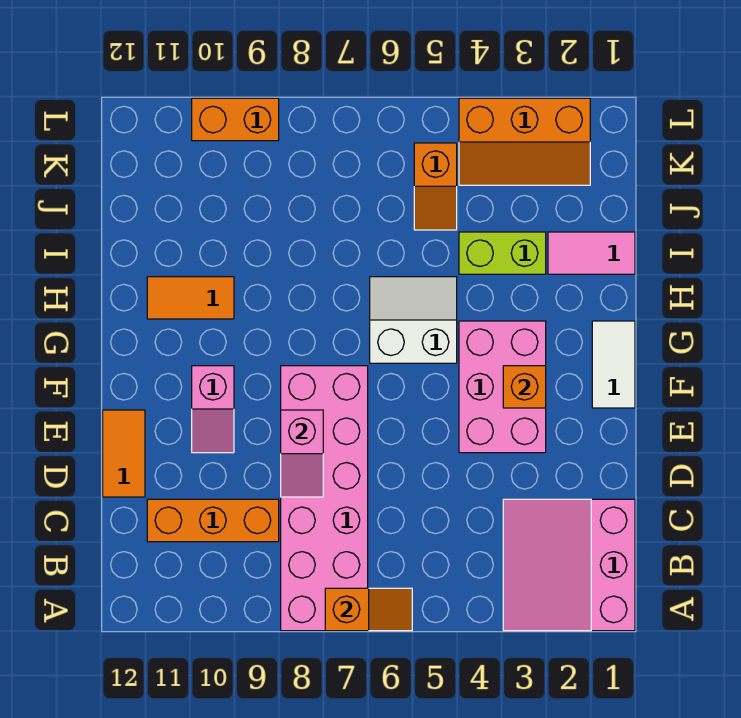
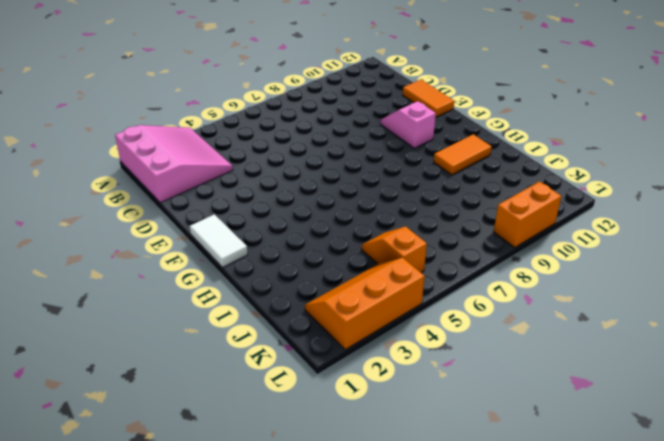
none -> pink brick A7:F8 level 1
none -> orange brick C9:C11 level 1
none -> pink brick E3:G4 level 1

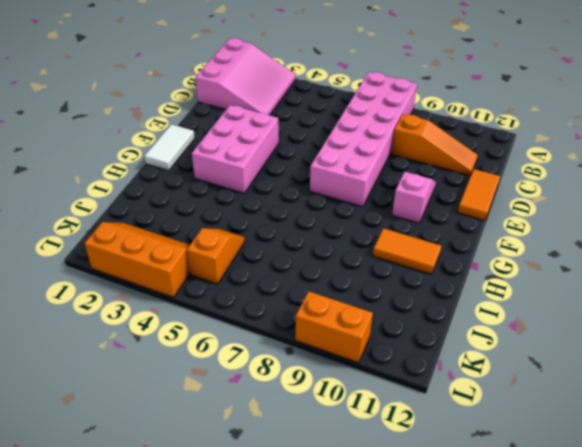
orange slope C9:C11 level 1 top 9 -> orange brick C9:C11 level 1
none -> white slope G5:H6 level 1 top G
none -> pink tile I1:I2 level 1
none -> lime brick I3:I4 level 1

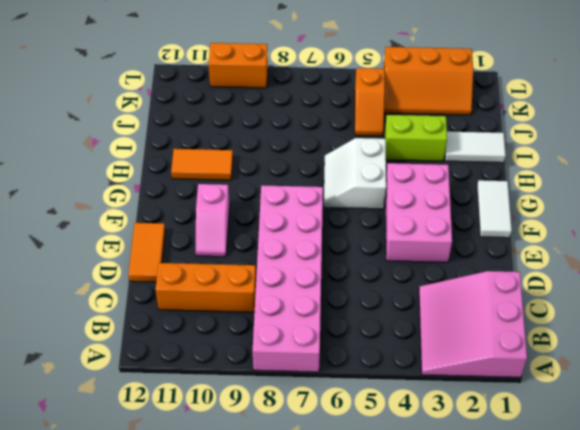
white slope G5:H6 level 1 top 5 -> white slope G5:H6 level 1 top G
white tile I1:I2 level 1 -> pink tile I1:I2 level 1
none -> orange slope A6:A7 level 2 top 7
none -> pink slope D8:E8 level 2 top E
none -> orange brick F3 level 2

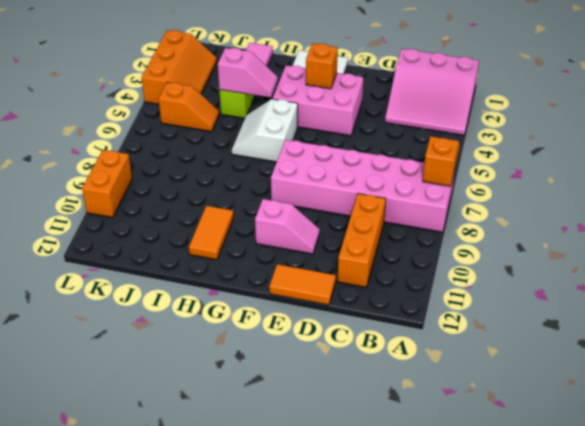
pink slope H4:I4 level 2 top I -> pink slope D8:E8 level 2 top E

